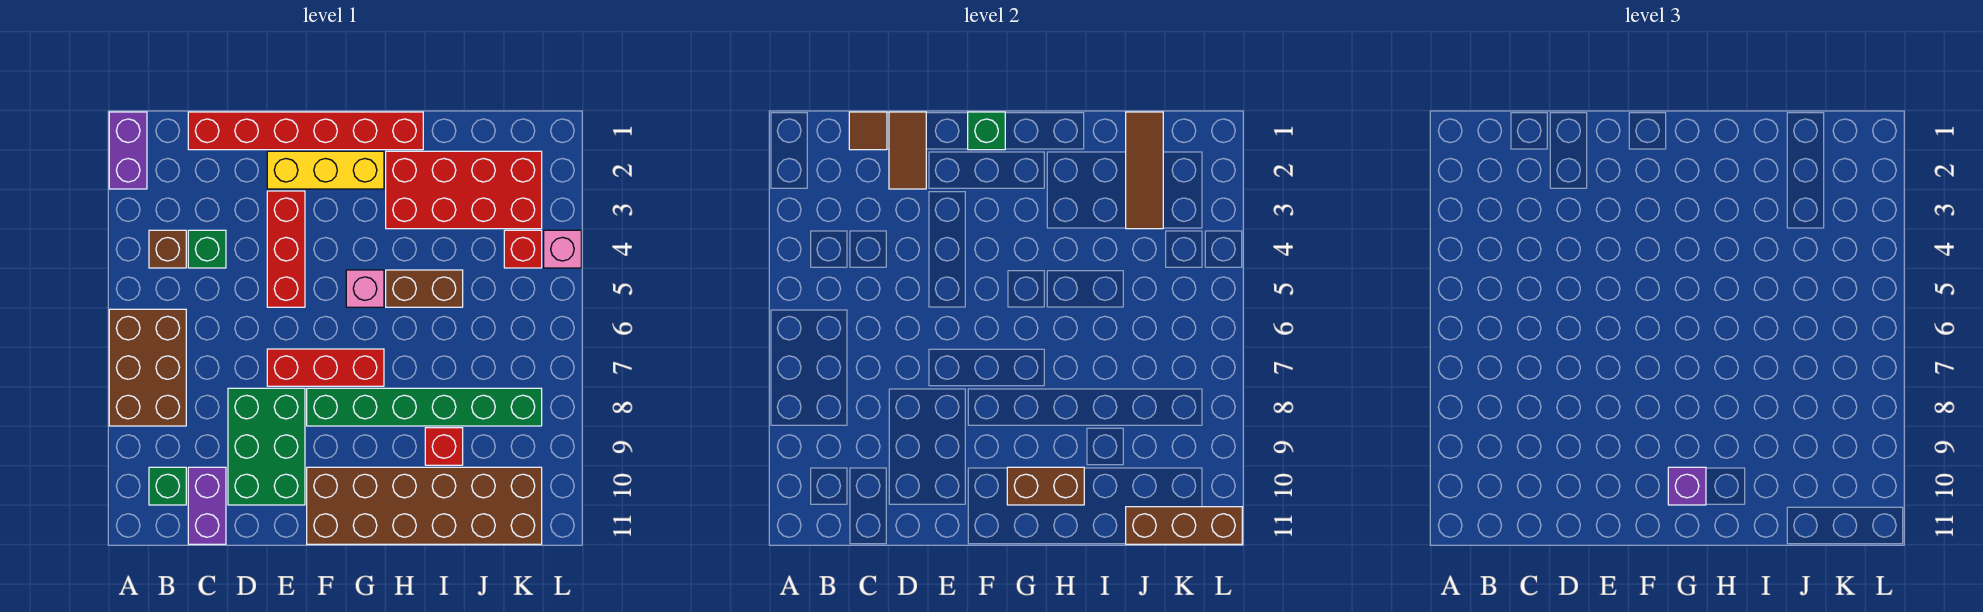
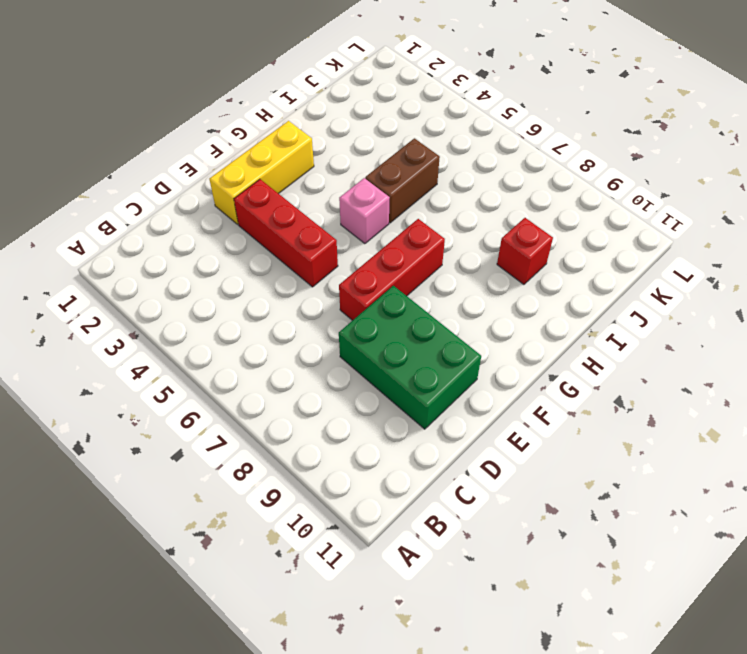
none -> purple brick A1:A2 level 1
none -> brown brick A6:B8 level 1
none -> brown brick B4 level 1

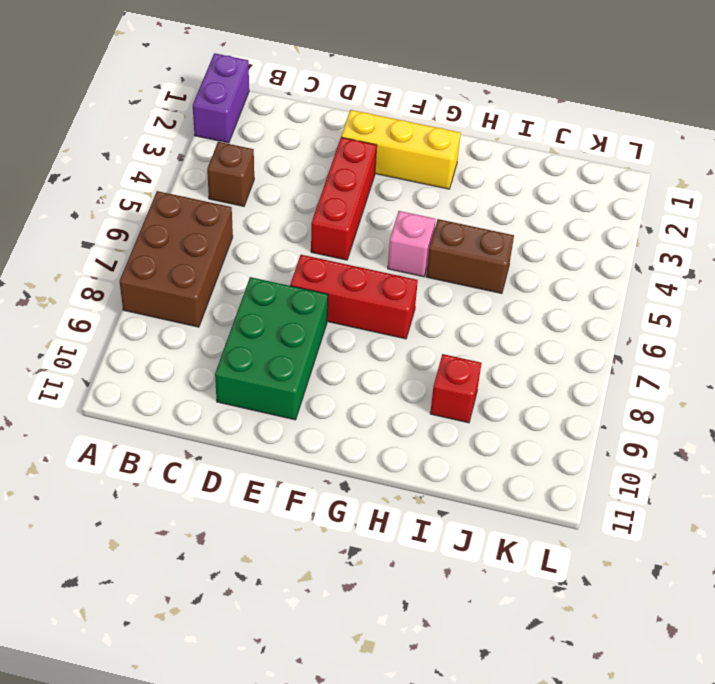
none -> green brick B10 level 1
none -> red brick C1:H1 level 1
none -> green brick C4 level 1

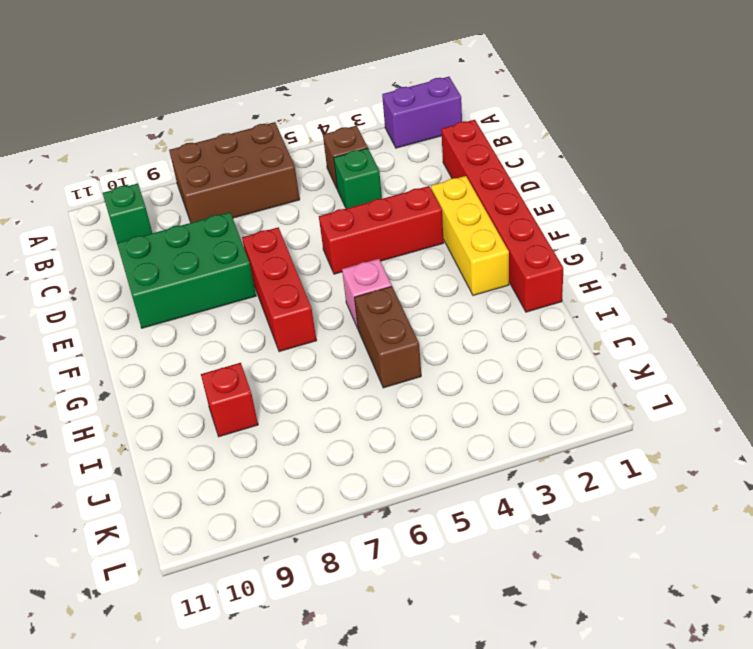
none -> purple brick C10:C11 level 1
none -> green brick F8:K8 level 1
none -> brown brick F10:K11 level 1

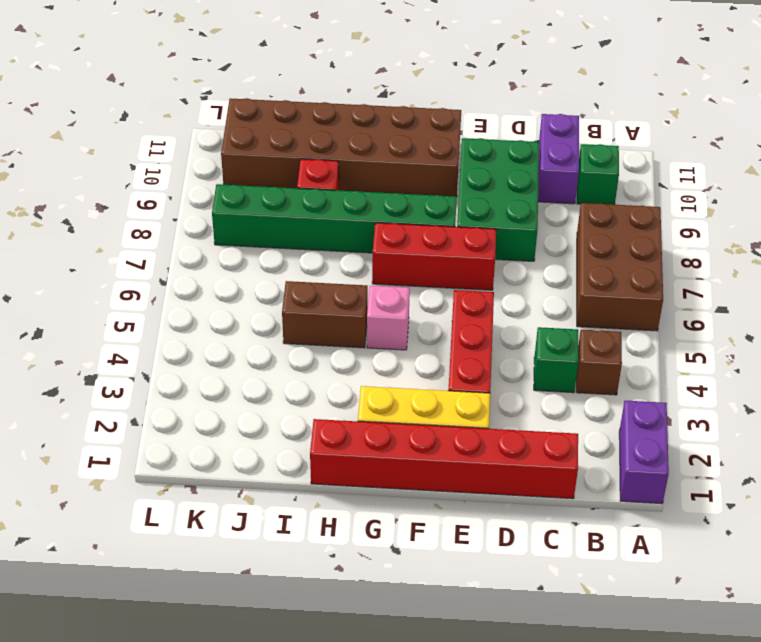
none -> red brick H2:K3 level 1
none -> red brick K4 level 1
none -> pink brick L4 level 1

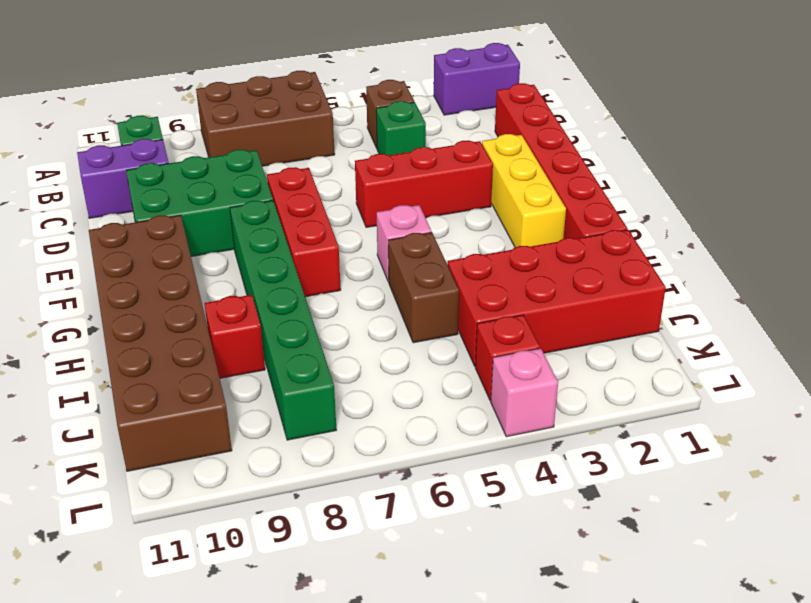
red brick I1:J4 level 1 -> red brick H2:K3 level 1
none -> brown tile C1 level 2
none -> brown tile D1:D2 level 2
none -> green brick F1 level 2

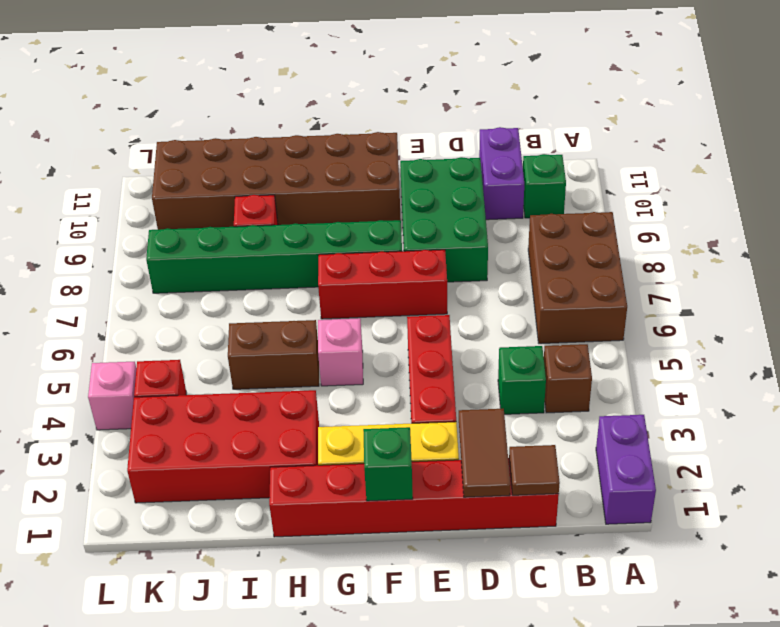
none -> brown brick G10:H10 level 2
none -> brown tile J1:J3 level 2
none -> brown brick J11:L11 level 2

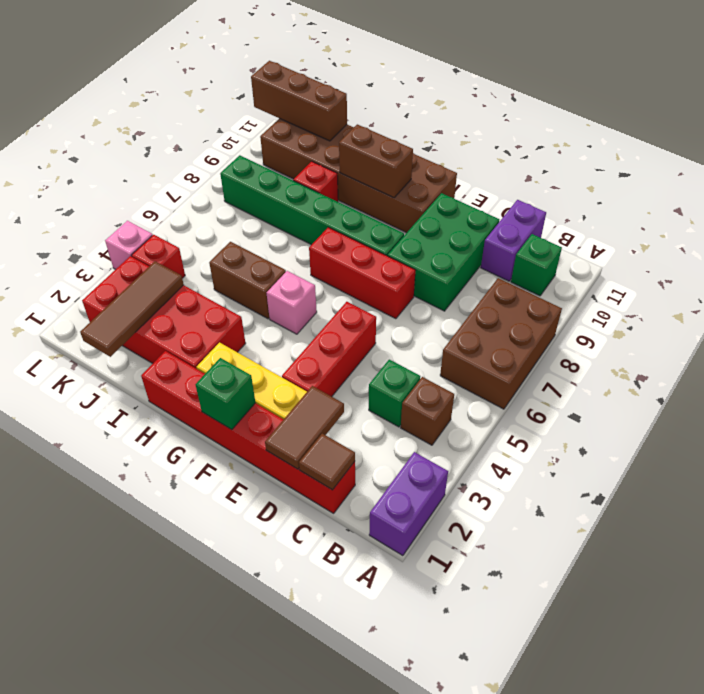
none -> purple brick G10 level 3

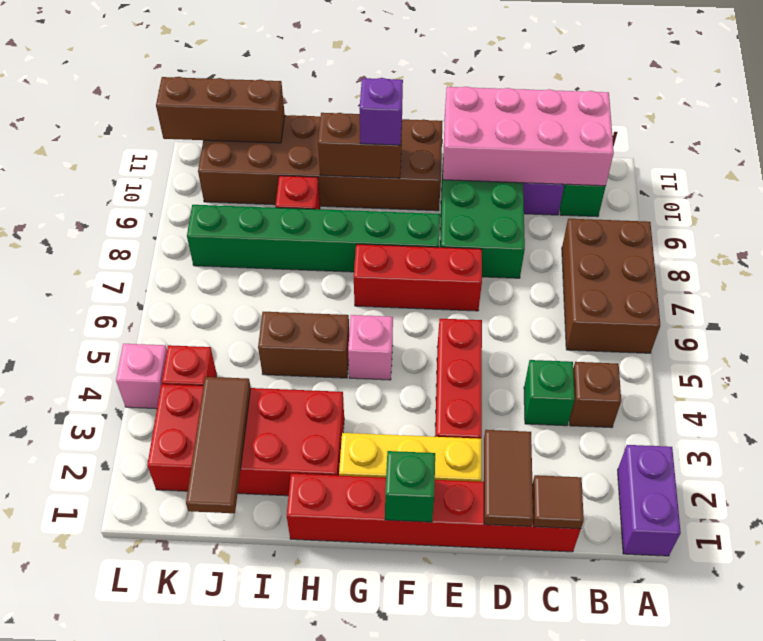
pink brick B10:E11 level 2 -> none

